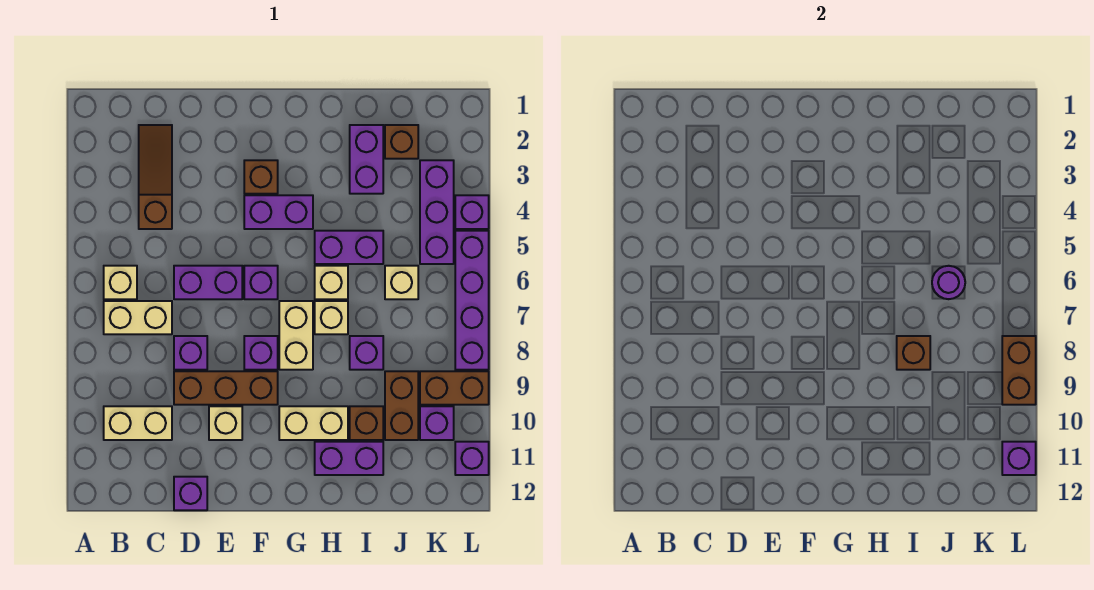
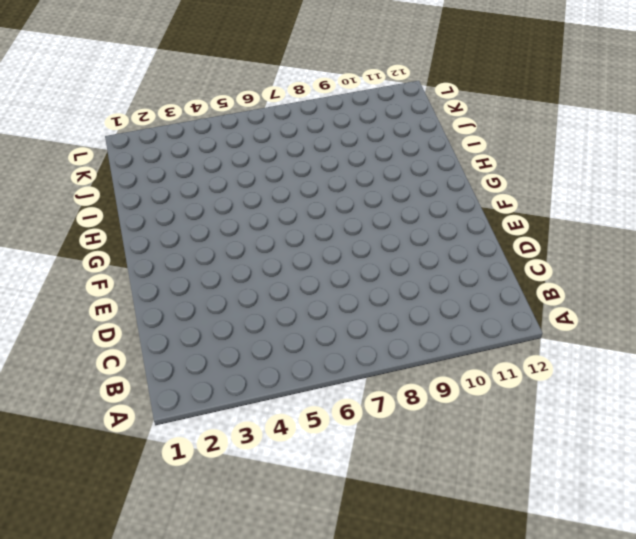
none -> tan brick B6 level 1
none -> tan brick B7:C7 level 1
none -> tan brick B10:C10 level 1
none -> brown slope C2:C4 level 1 top 4

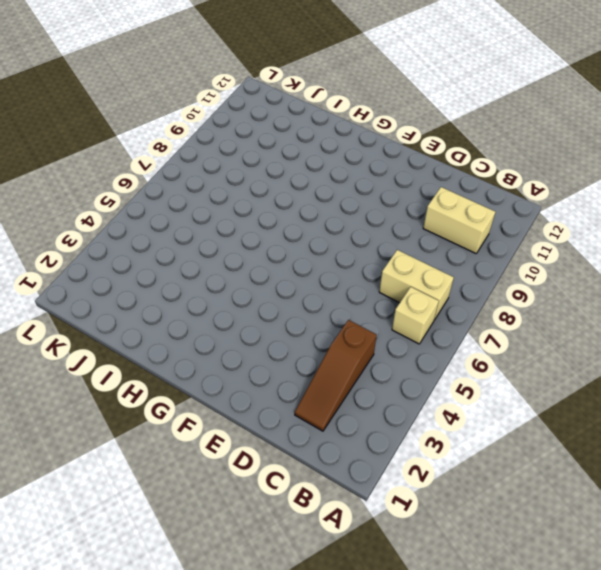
none -> purple brick D6:E6 level 1
none -> purple brick D8 level 1
none -> brown brick D9:F9 level 1
none -> purple brick D12 level 1

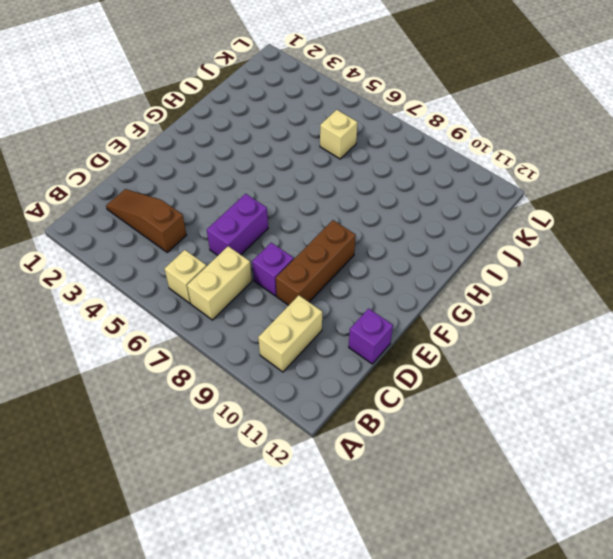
none -> tan brick E10 level 1
none -> brown brick F3 level 1
none -> purple brick F4:G4 level 1
none -> purple brick F6 level 1

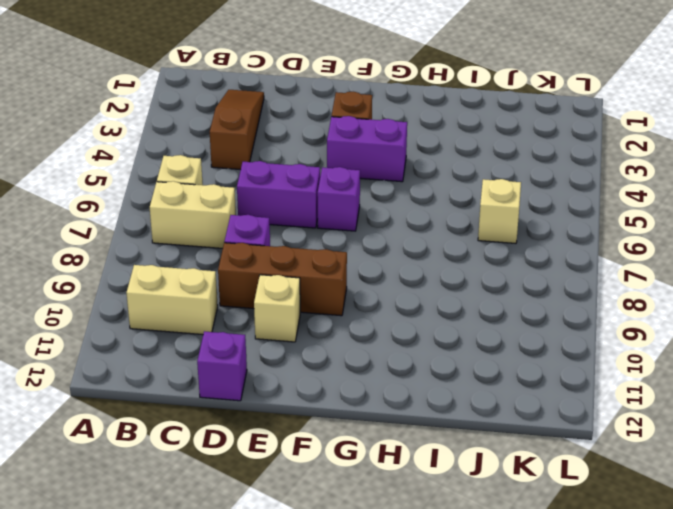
none -> purple brick F8 level 1
none -> tan brick G7:G8 level 1
none -> tan brick G10:H10 level 1
none -> purple brick H5:I5 level 1

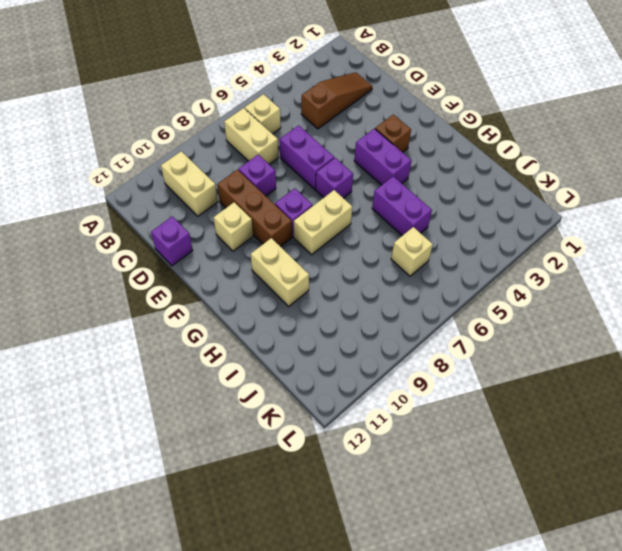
none -> tan brick H6 level 1
none -> tan brick H7 level 1
none -> purple brick H11:I11 level 1
none -> purple brick I2:I3 level 1

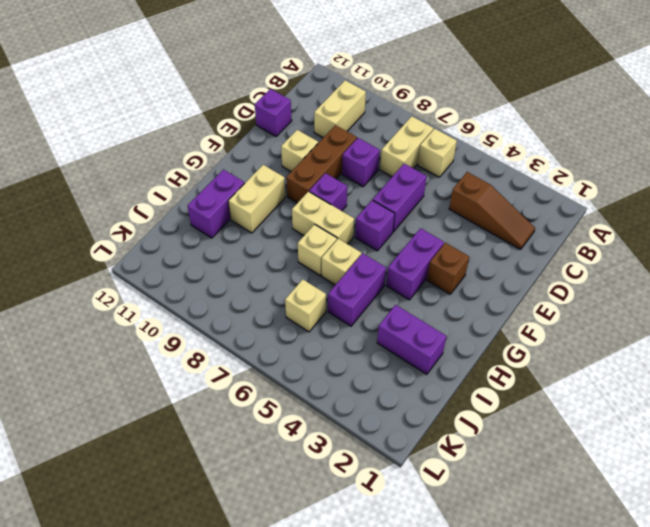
none -> purple brick I8 level 1
none -> brown brick I10 level 1
none -> brown brick J2 level 1
none -> brown brick J9:J10 level 1

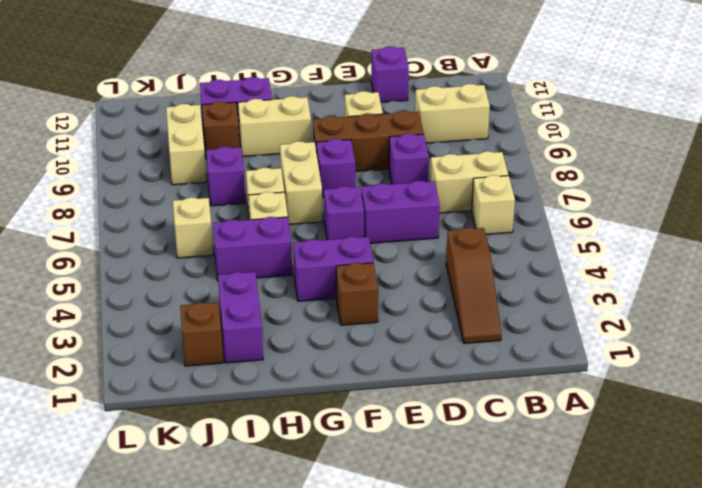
tan brick J9:J10 level 1 -> brown brick J9:J10 level 1
none -> purple brick K3:K5 level 1
none -> brown brick K9:L9 level 1
none -> purple brick K10 level 1
none -> purple brick L4 level 1

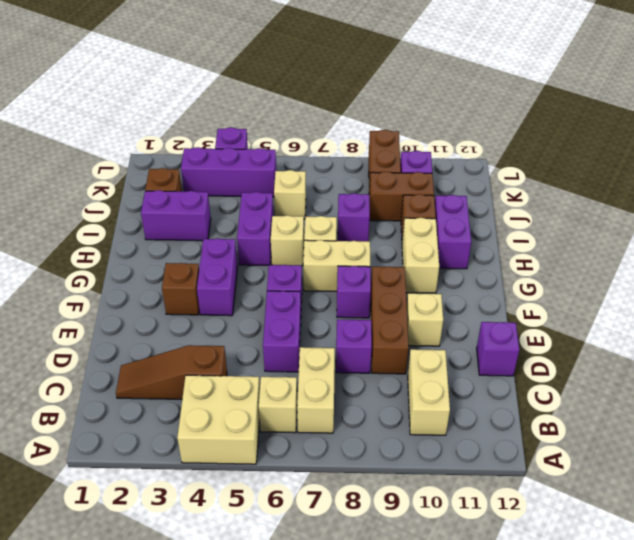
tan brick A4:B5 level 1 -> none
none -> purple brick L5:L8 level 1
none -> purple brick L11 level 1
none -> brown brick I8 level 2
none -> purple round brick J6 level 2

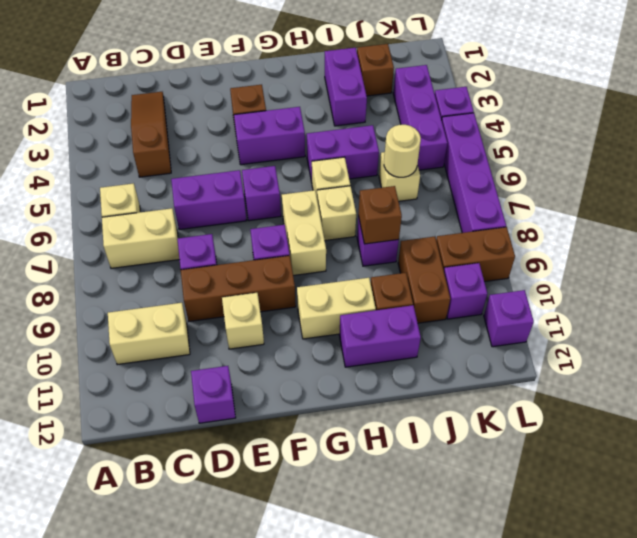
tan round brick J6 level 2 -> purple round brick J6 level 2
none -> brown brick L8:L9 level 2
none -> purple brick L11 level 2

